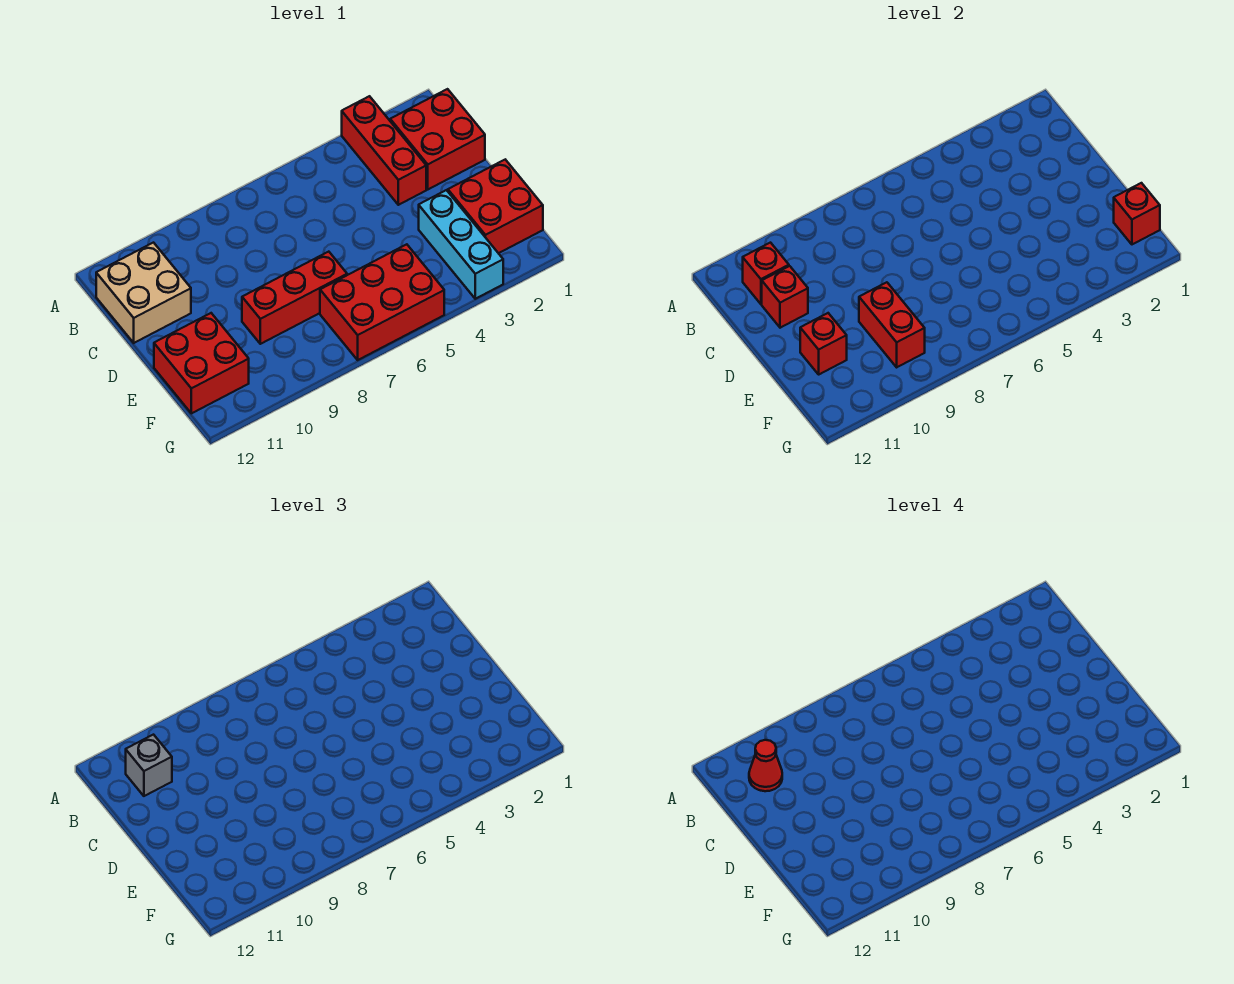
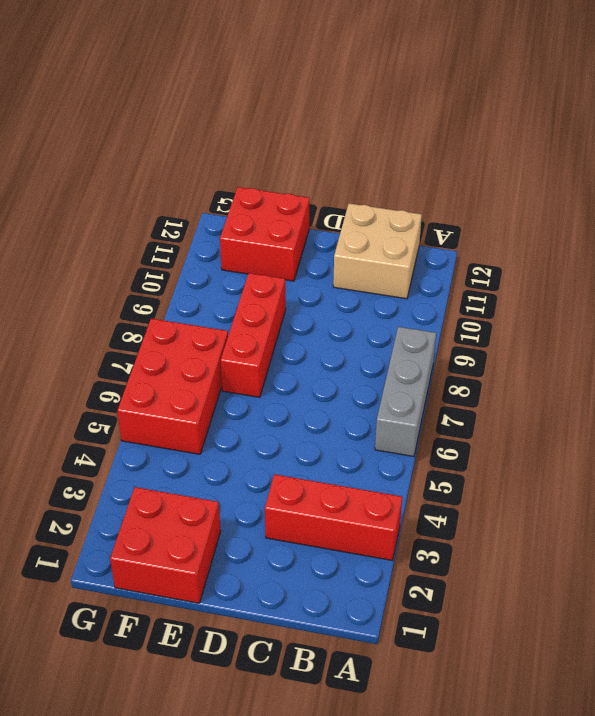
grey brick A6:A8 level 1 -> none
none -> red brick B1:C2 level 1
none -> cyan brick E3:G3 level 1
none -> red brick B11 level 2

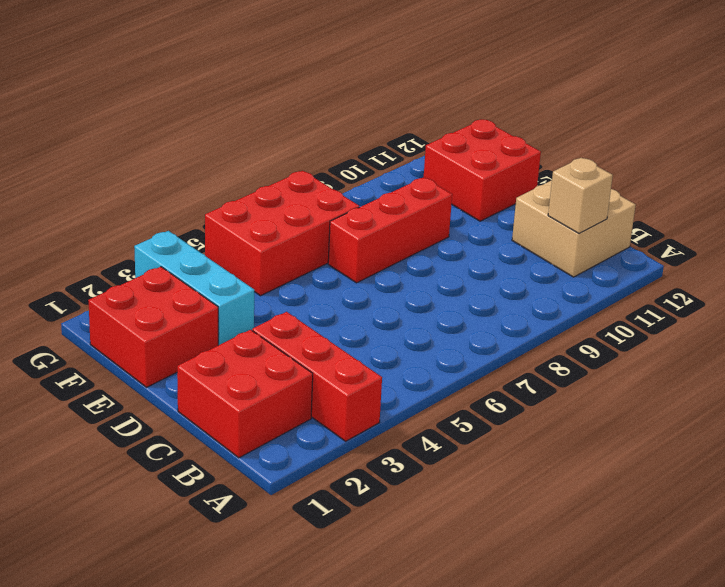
tan brick B11 level 2 -> red brick B11 level 2
none -> red brick C11 level 2
none -> red brick E9:F9 level 2
none -> red brick E11 level 2

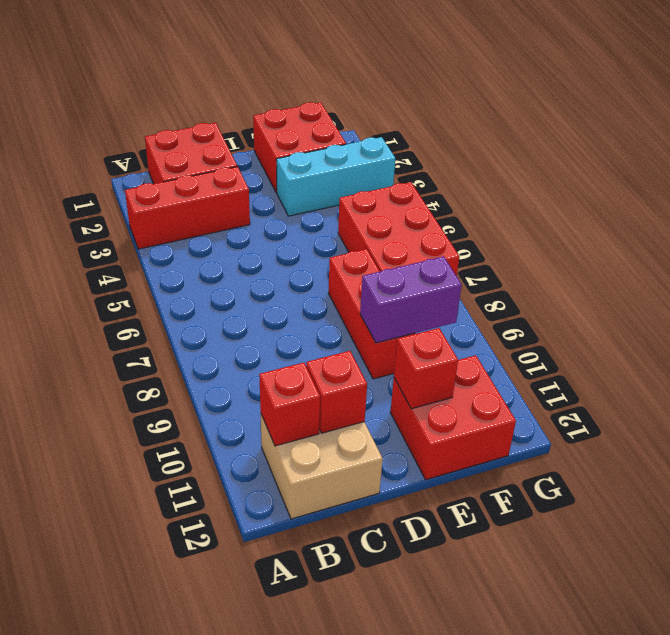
purple brick E9:F9 level 2 -> red brick E9:F9 level 2
none -> red brick F1 level 2
none -> grey brick B11 level 3
none -> red cone B11 level 4

